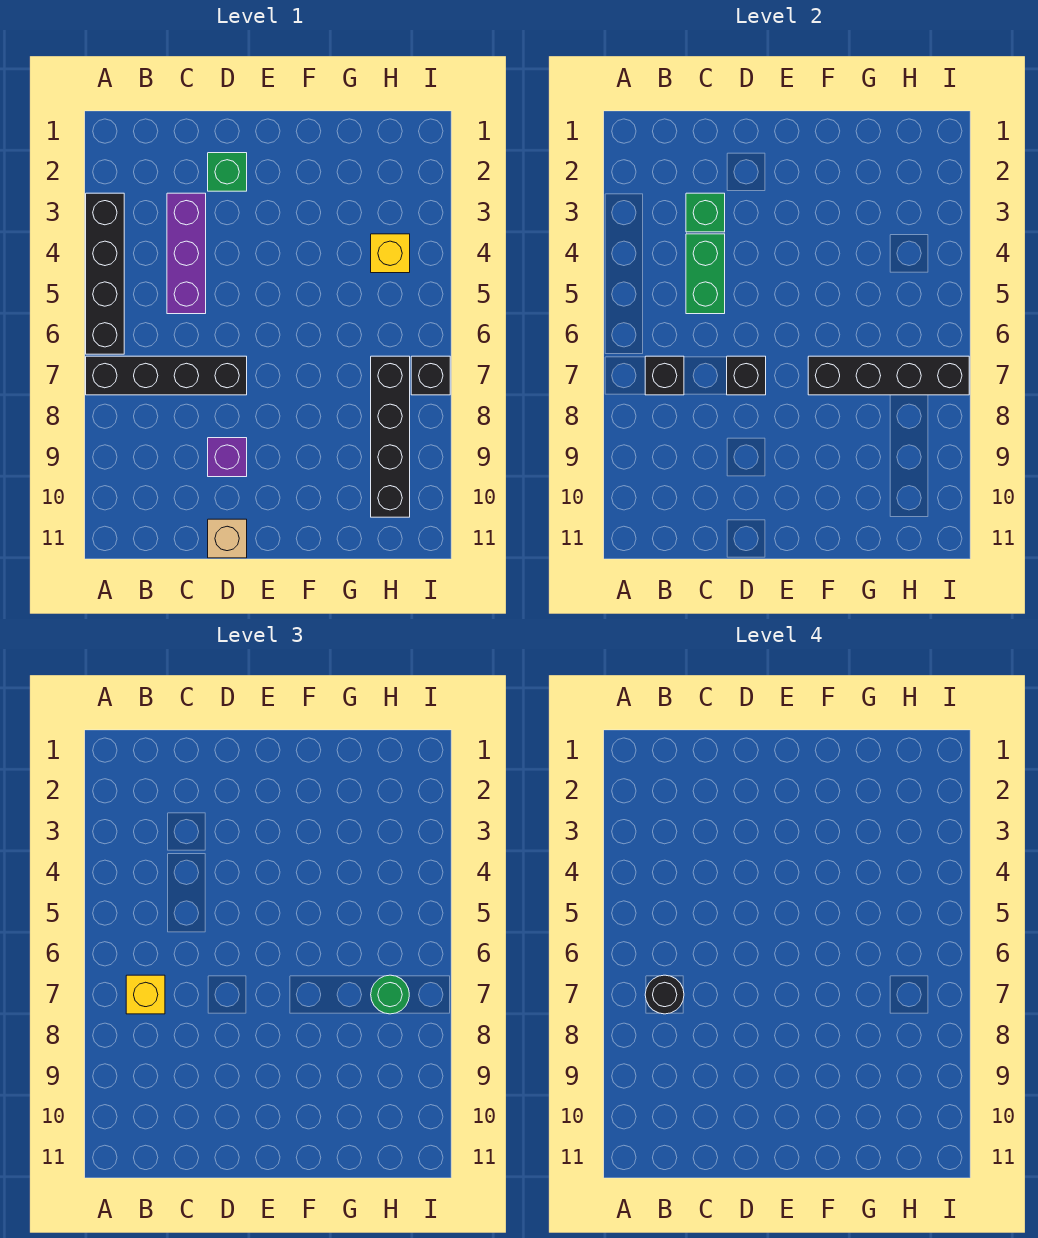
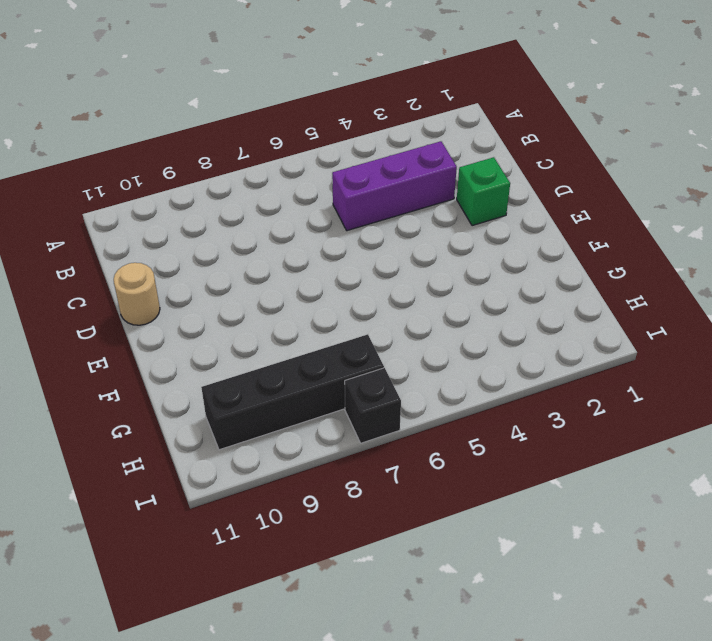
tan round brick D11 level 1 -> tan brick D11 level 1
none -> black brick A3:A6 level 1
none -> black brick A7:D7 level 1
none -> purple brick D9 level 1

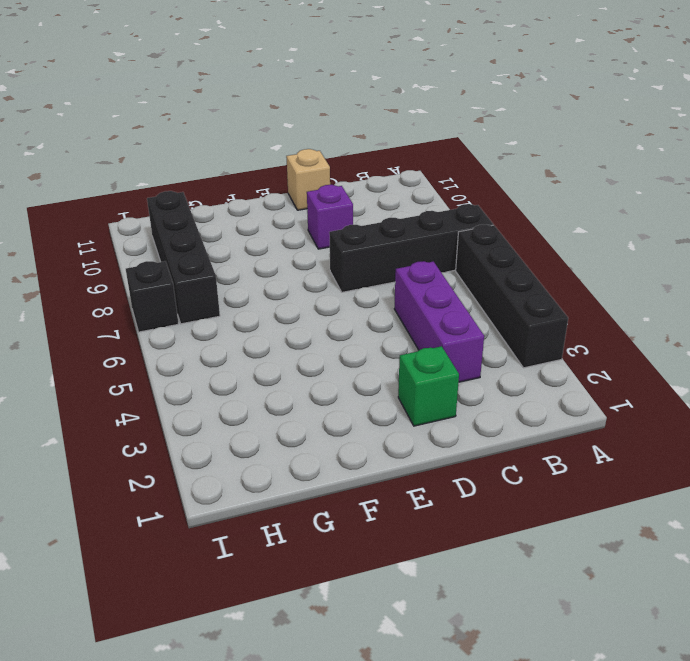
none -> yellow brick H4 level 1
none -> black brick B7 level 2
none -> green brick C3 level 2

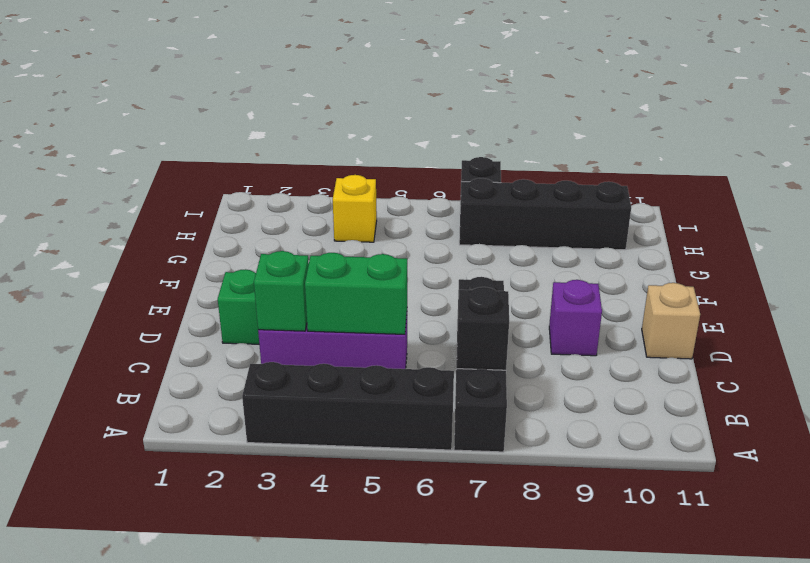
none -> black brick D7 level 2
none -> black brick F7:I7 level 2
none -> yellow brick B7 level 3

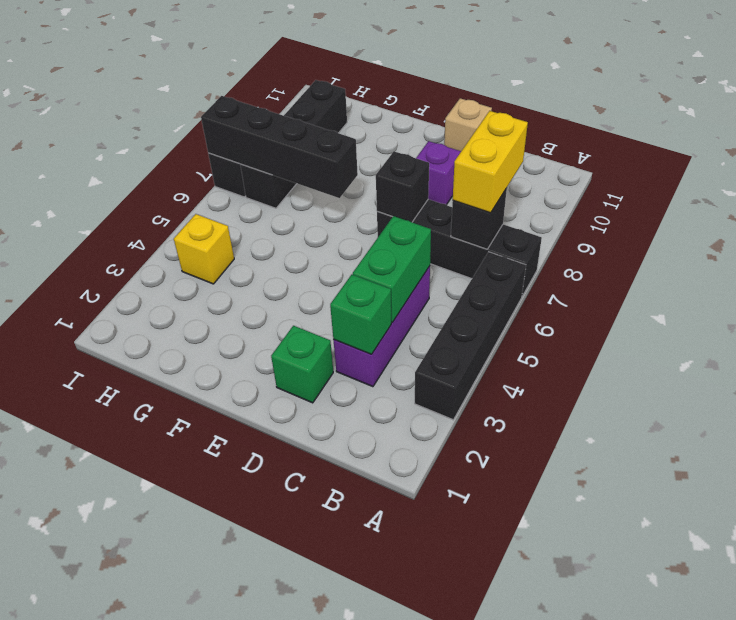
yellow brick B7:B8 level 3 -> yellow brick B7 level 3
none -> green round brick H7 level 3
none -> black round brick B7 level 4

